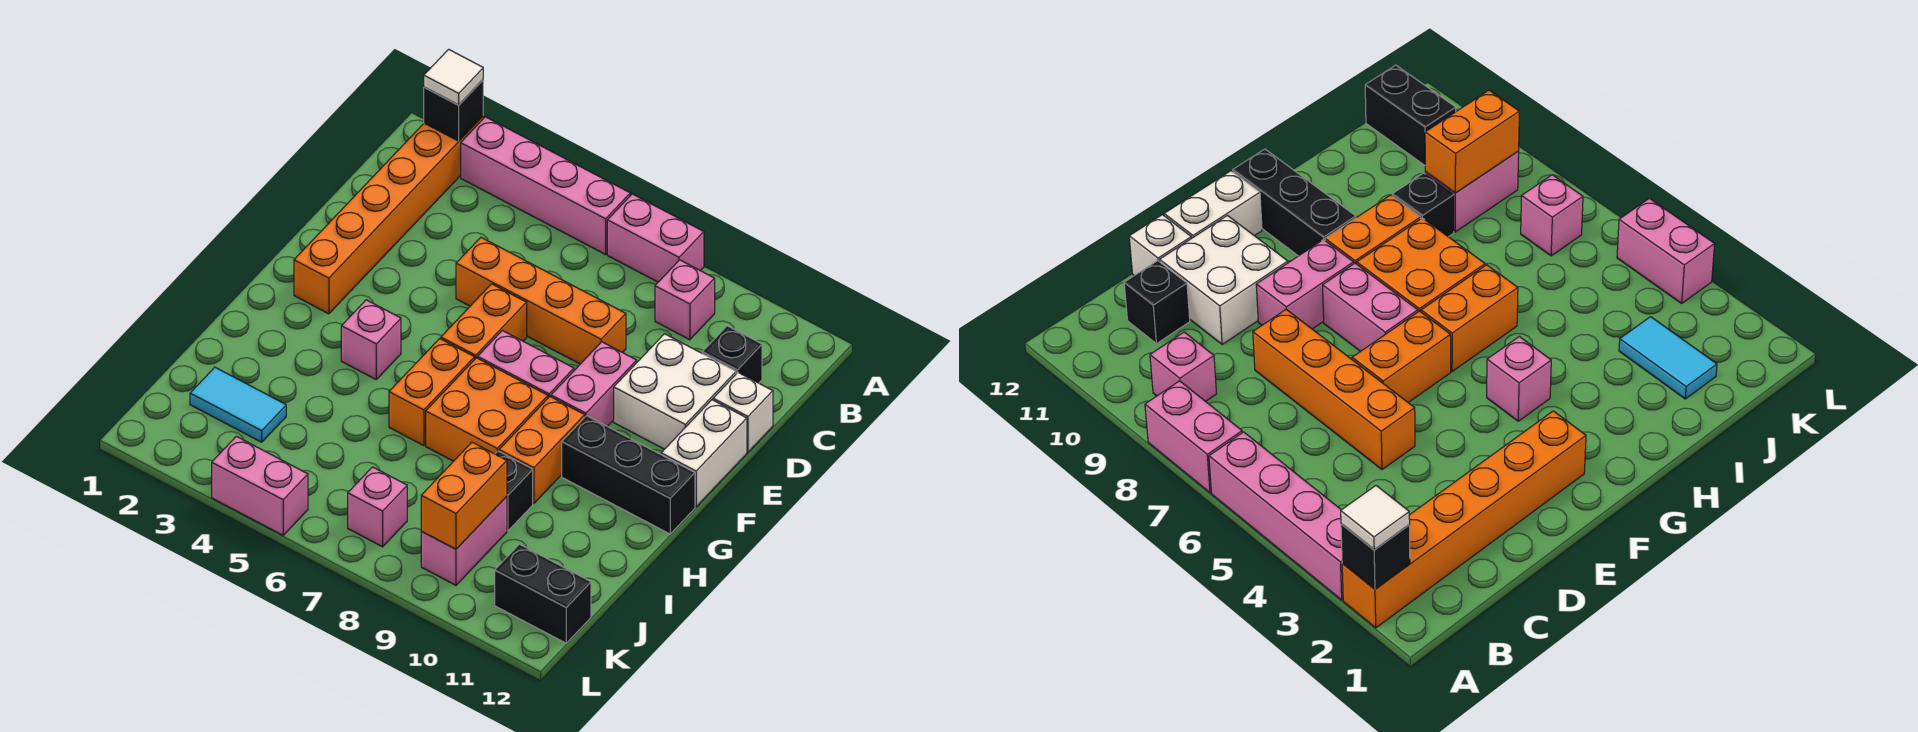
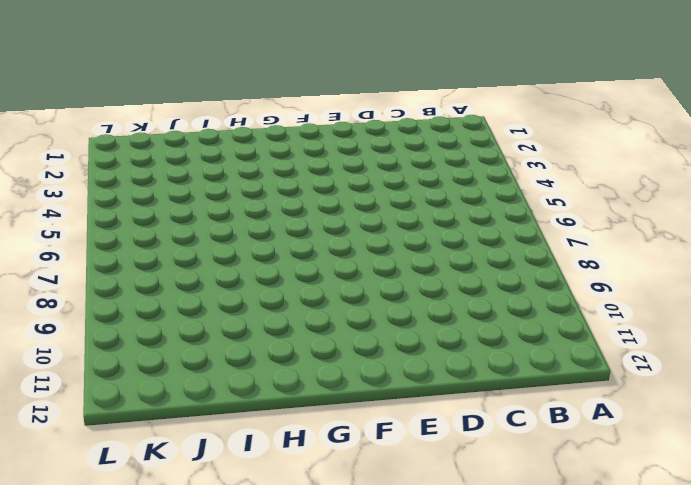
none -> orange brick A2:F2 level 1
none -> pink brick A3:A6 level 1
none -> pink brick A7:A8 level 1

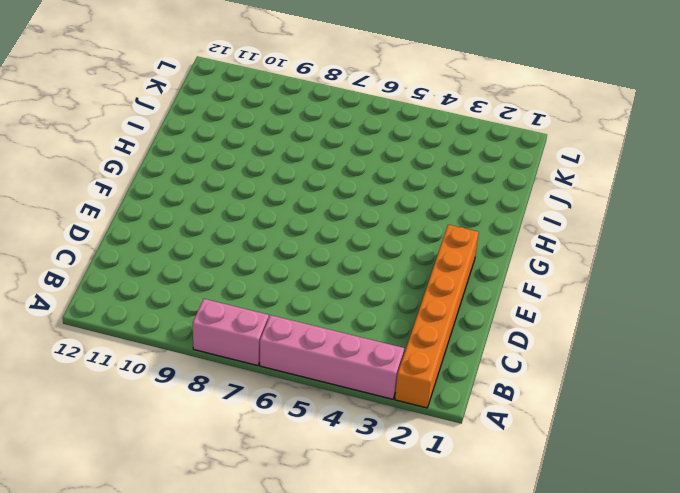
none -> pink brick B9 level 1
none -> black brick C11 level 1
none -> orange brick D5:D8 level 1

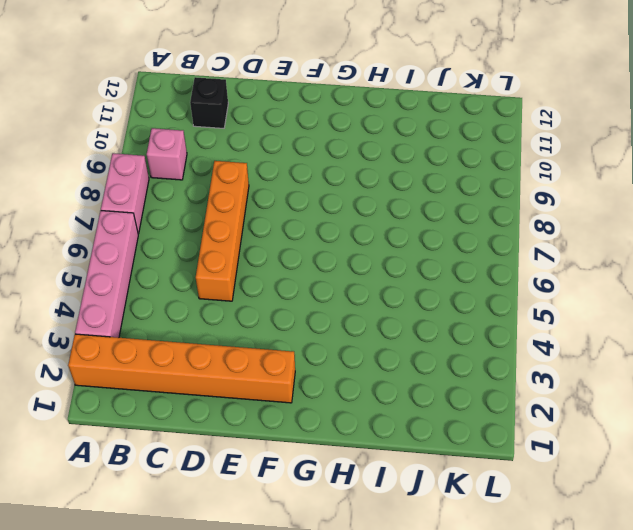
none -> white brick D10:E11 level 1
none -> white brick D12 level 1
none -> orange brick E6:F6 level 1

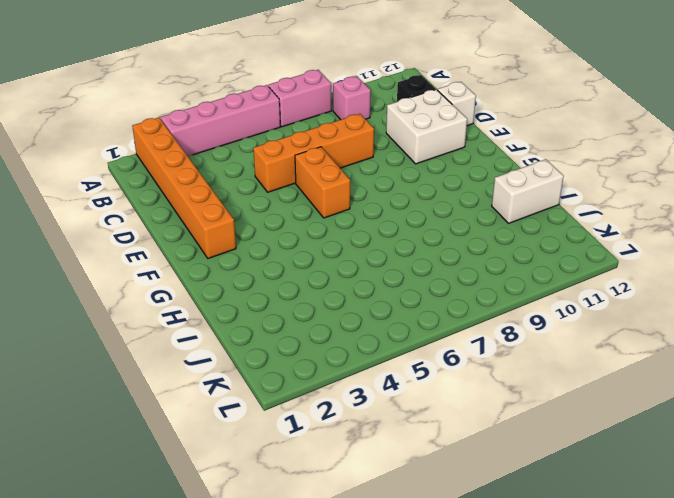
white brick I11:I12 level 1 -> white brick E12:F12 level 1
none -> pink brick E9:F9 level 1
none -> pink brick F7:F8 level 1
none -> pink brick G4 level 1

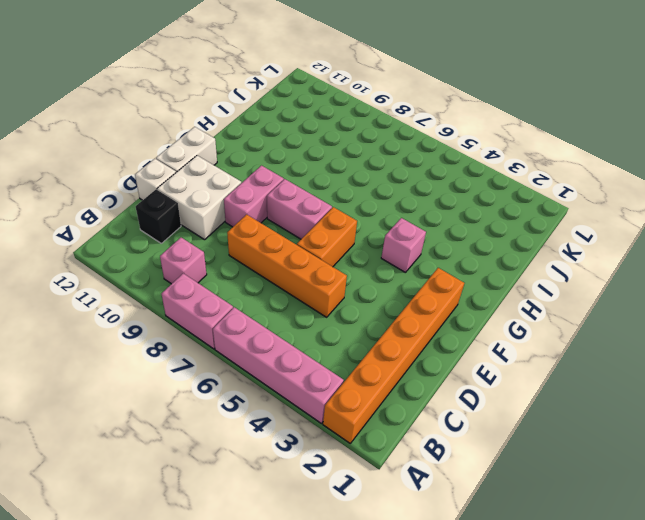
none -> orange brick G6:H6 level 1
none -> orange brick G7:H8 level 1
none -> orange brick G9:H9 level 1

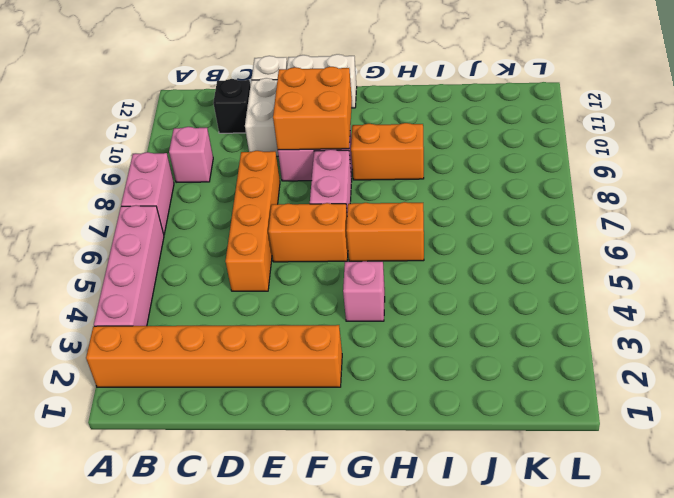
orange brick E9:F10 level 2 -> orange brick G7:H8 level 1
none -> black brick G10:G12 level 1
none -> black brick I9 level 1
none -> cyan tile J2:J3 level 1

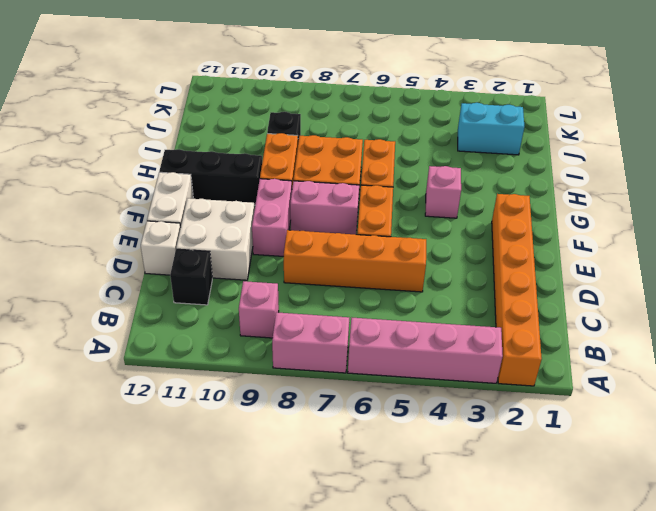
cyan brick J2:J3 level 1 -> cyan tile J2:J3 level 1
none -> pink brick J9:K9 level 1
none -> pink brick K7 level 1
none -> black brick K11:K12 level 1

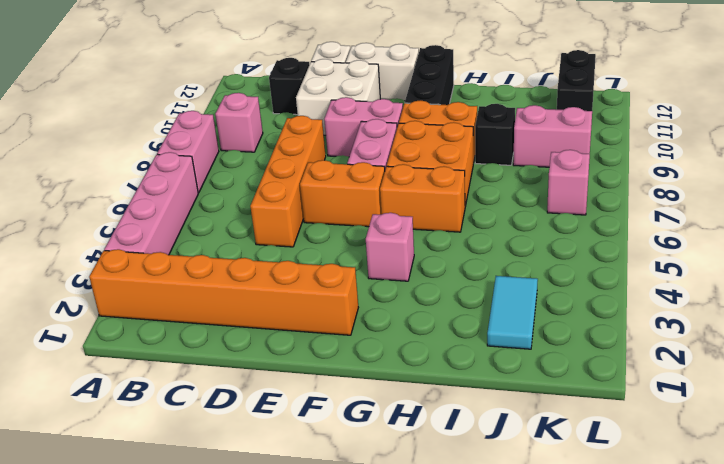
none -> pink brick L4:L5 level 1
none -> black brick A2 level 2
none -> orange brick J9:K9 level 2

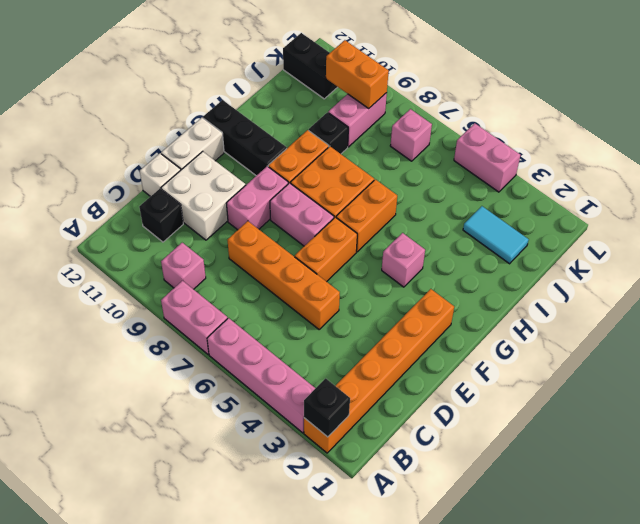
orange brick K9:K10 level 2 -> orange brick J9:K9 level 2
none -> white tile A2 level 3

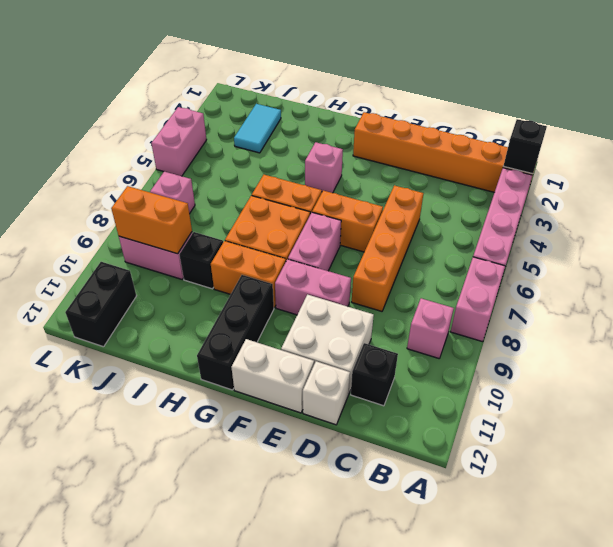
none -> white tile A2 level 3

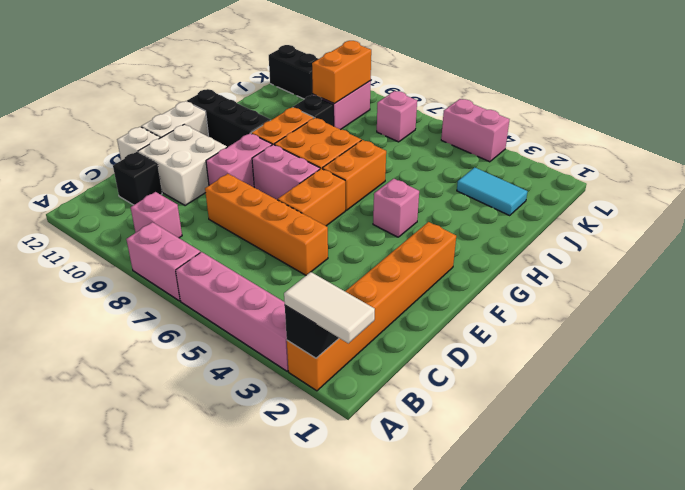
white tile A1:A2 level 3 -> white tile A2 level 3

